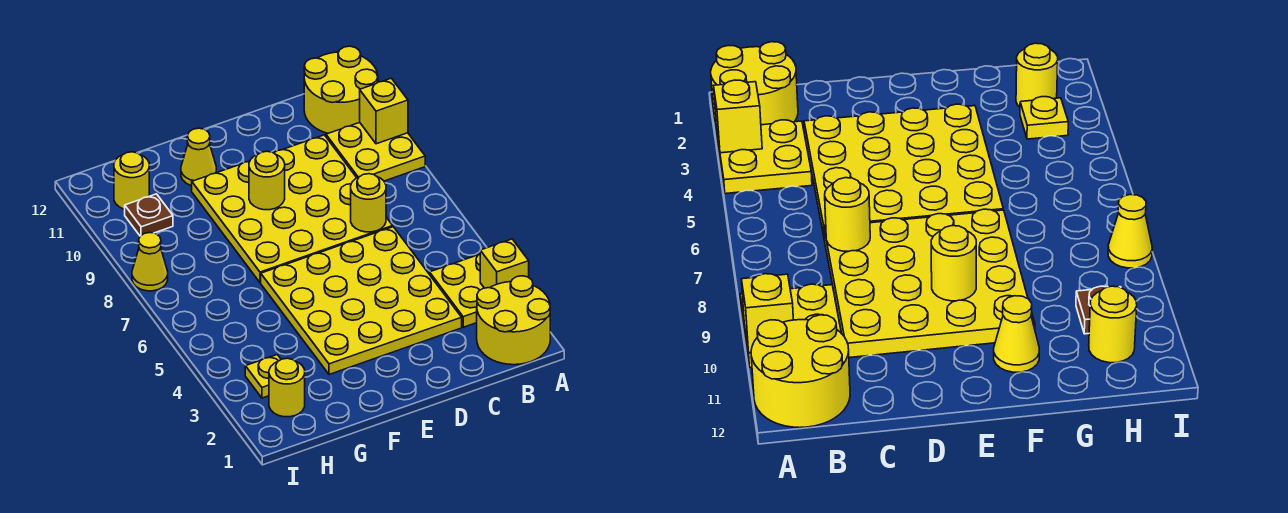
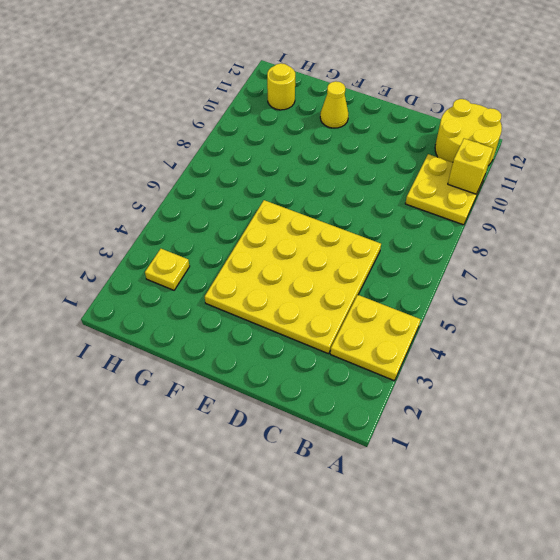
none -> yellow round brick A1:B2 level 1
none -> yellow plate C7:F10 level 1
none -> yellow round brick H2 level 1

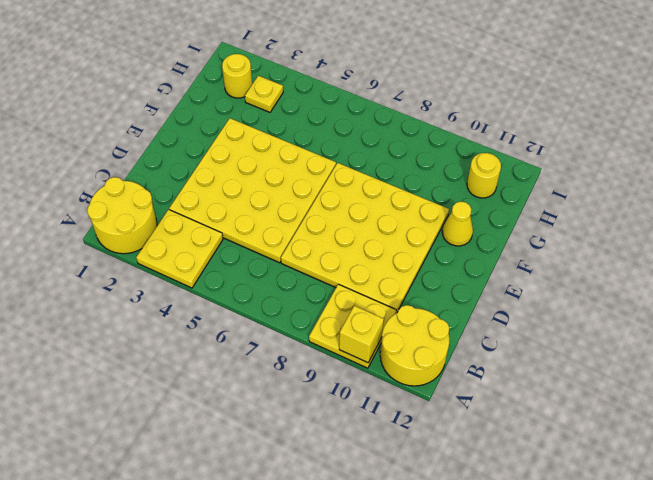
none -> brown plate H10 level 1
none -> yellow cone I8 level 1
none -> yellow brick A3 level 2

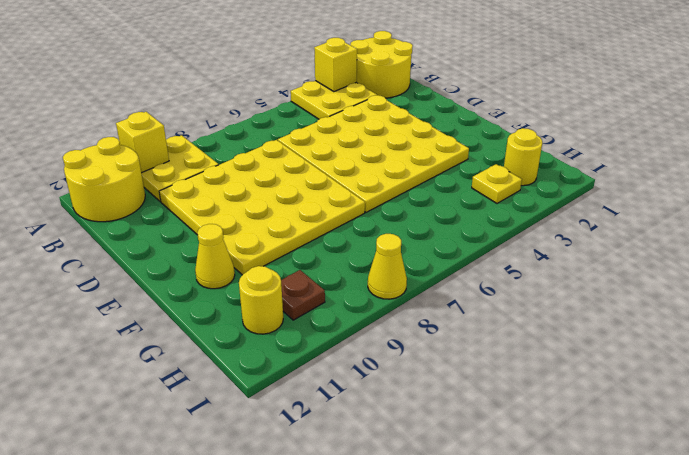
none -> yellow round brick C7 level 2
none -> yellow round brick E9 level 2

